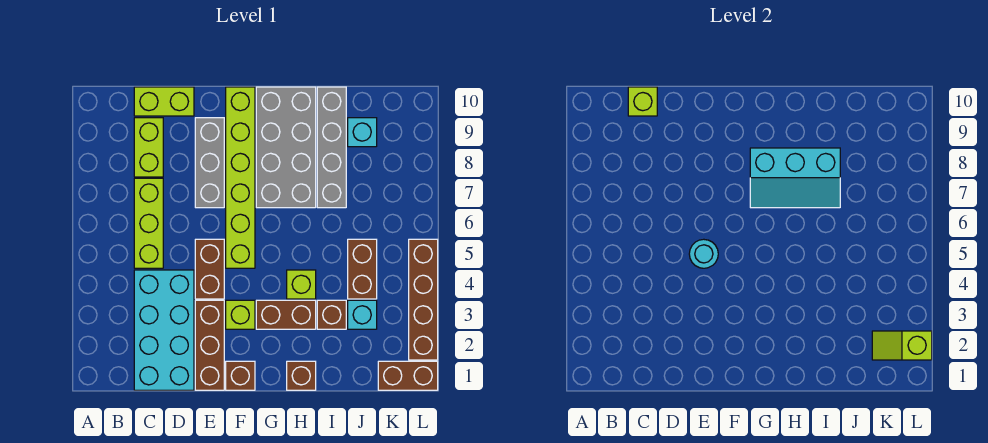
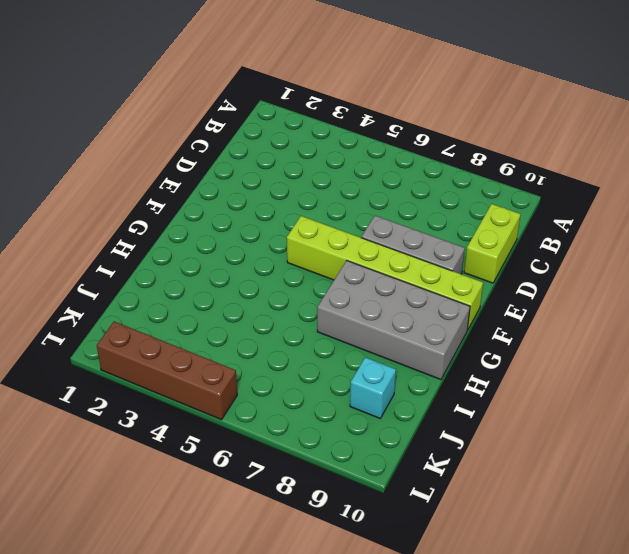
none -> cyan brick C1:D4 level 1
none -> lime brick C5:C7 level 1
none -> lime brick C8:C9 level 1

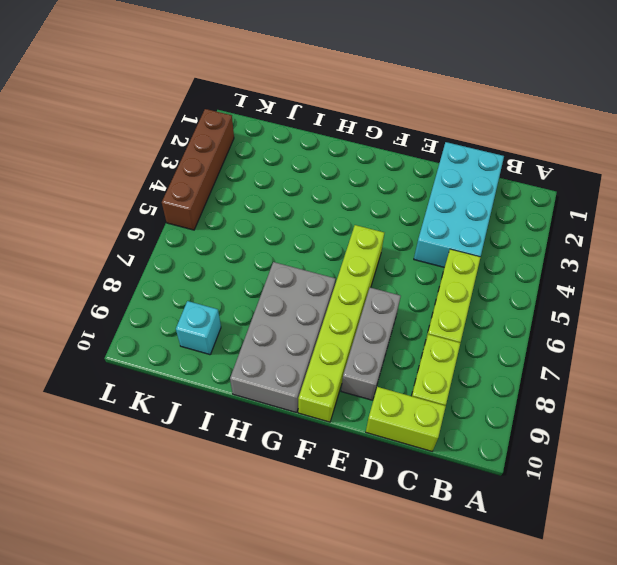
none -> brown brick E1:E3 level 1
none -> brown brick E4:E5 level 1
none -> brown brick F1 level 1

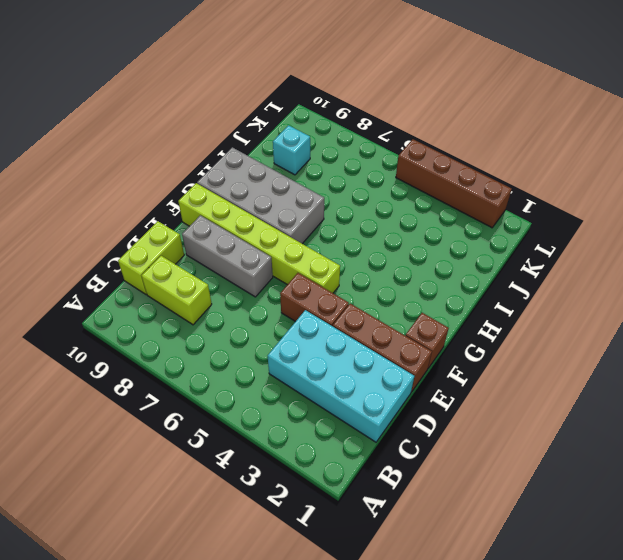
none -> lime brick C5:C7 level 1
none -> lime brick F3 level 1
none -> brown brick G3:H3 level 1

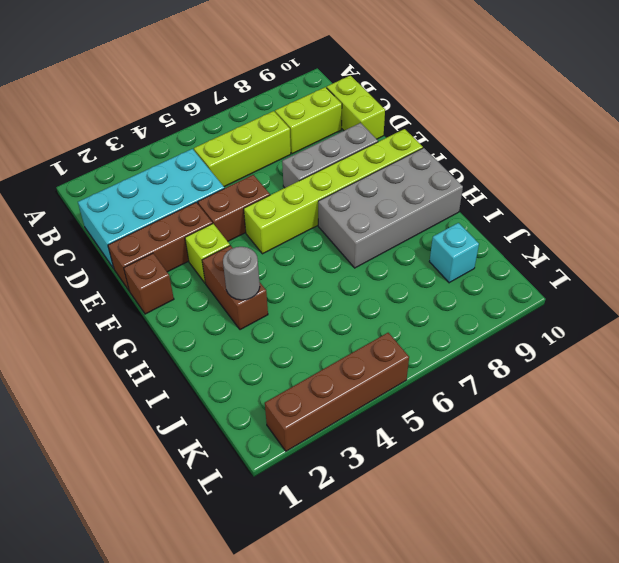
grey round brick H3 level 2 -> none
none -> brown brick H1 level 1
none -> lime brick H4 level 1
none -> brown brick I3 level 1

